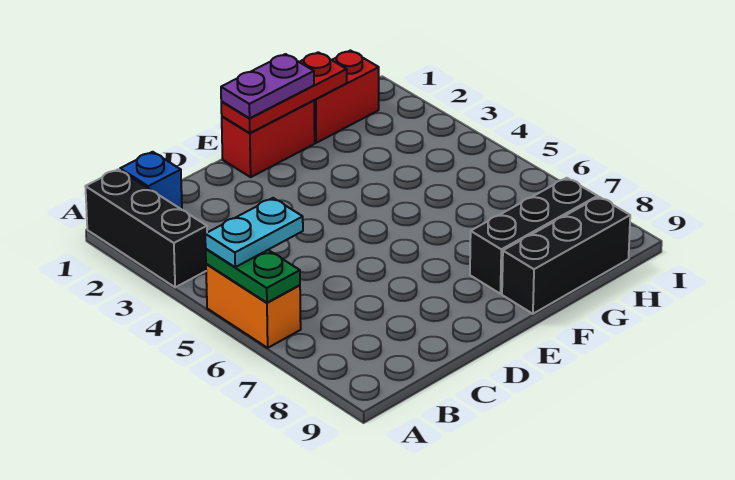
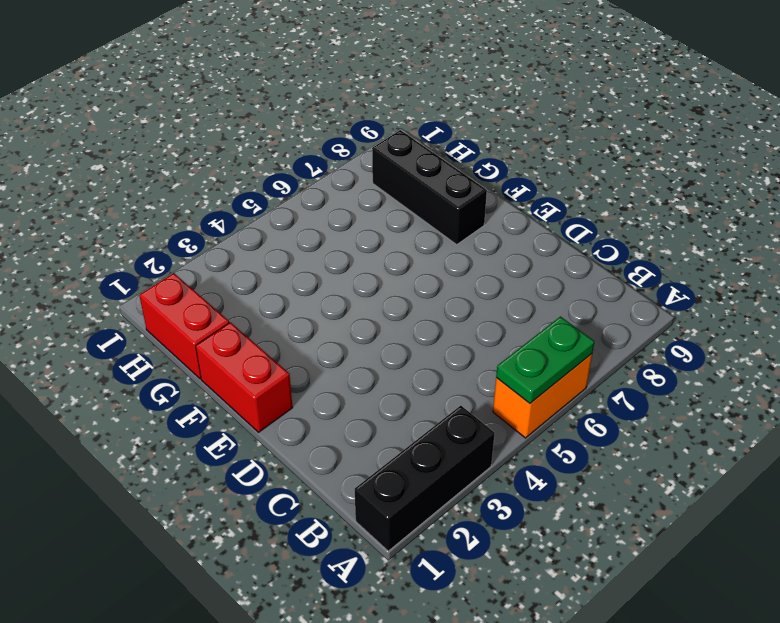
none -> blue brick B1 level 1
none -> black brick F9:H9 level 1

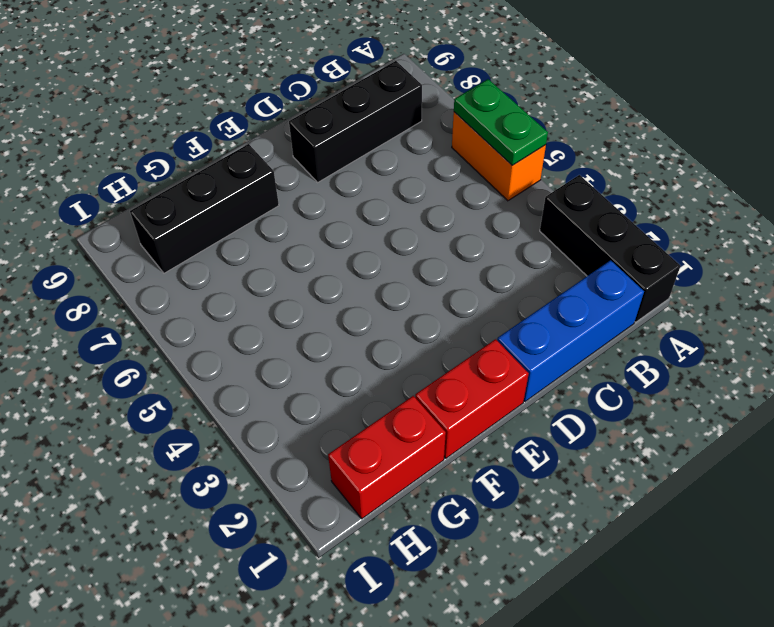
blue brick B1:D1 level 1 -> blue brick B1 level 1
black brick B8:D8 level 1 -> black brick F9:H9 level 1
none -> red plate E1:G1 level 2
none -> cyan plate A5:B5 level 3

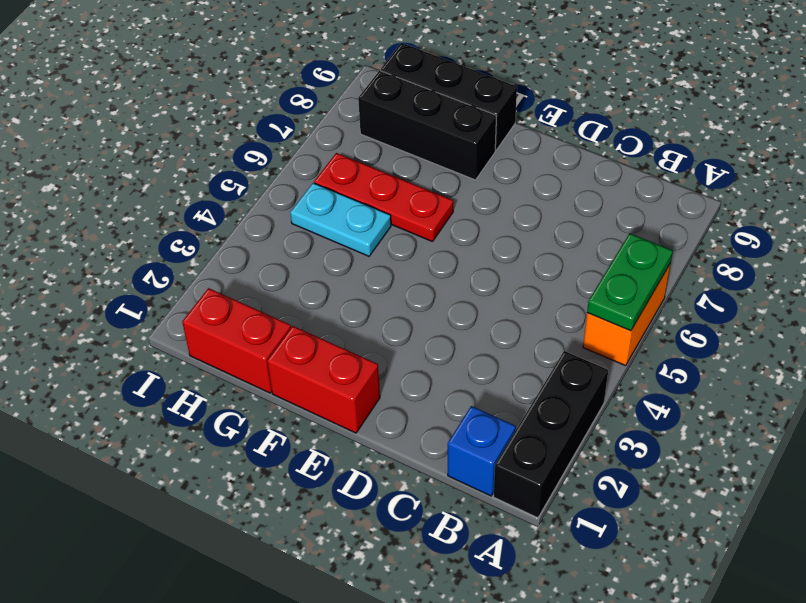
red plate F6:H6 level 1 -> red plate E1:G1 level 2
cyan plate G5:H5 level 1 -> cyan plate A5:B5 level 3
none -> purple plate E1:F1 level 3

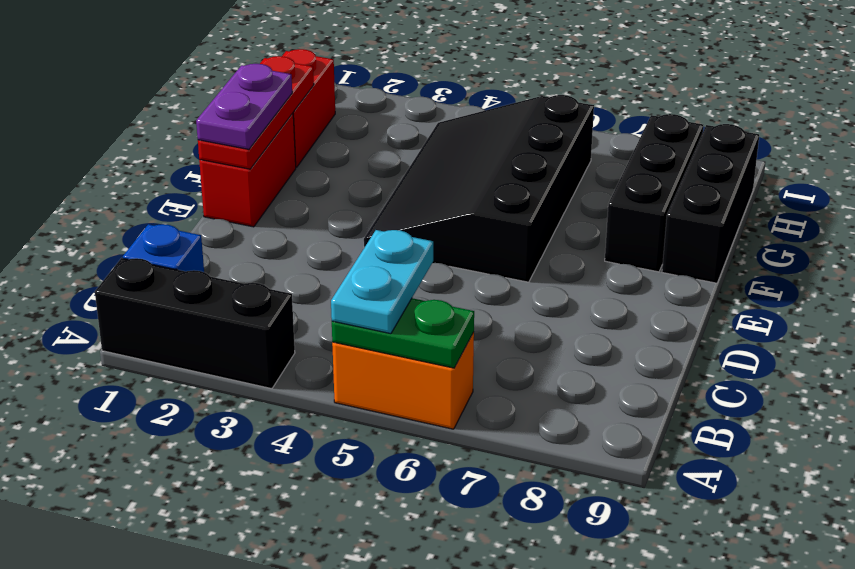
black slope E4:H6 level 1 top 6 -> none

